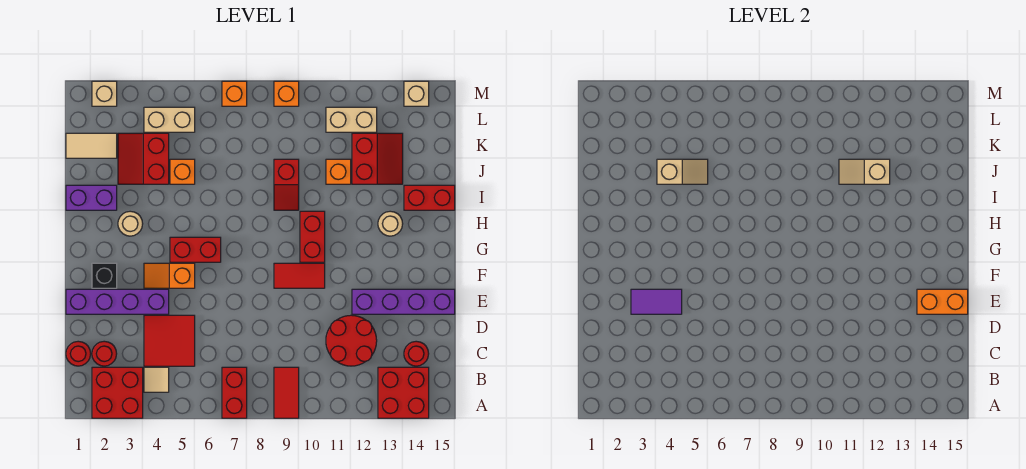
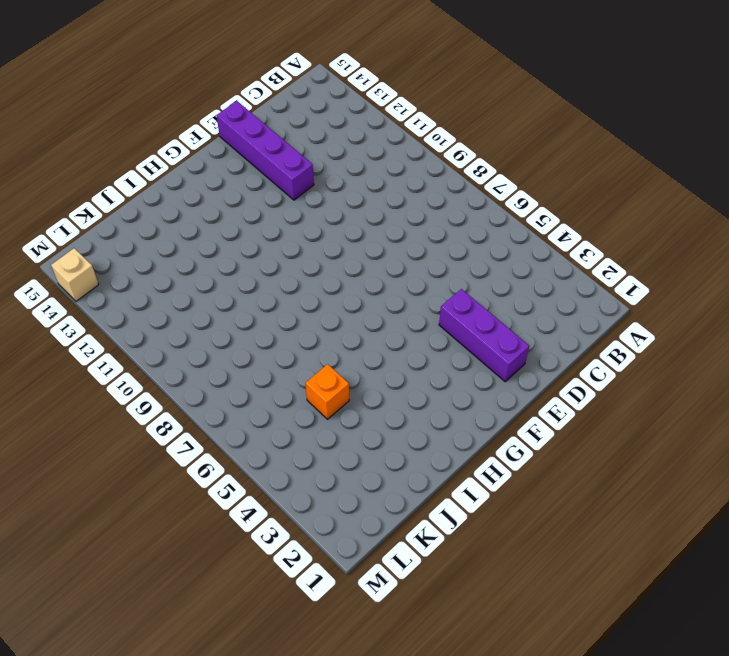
purple brick E2:E4 level 1 -> purple brick E1:E4 level 1
none -> red brick A2:B3 level 1
none -> red brick A7:B7 level 1
none -> red tile A9:B9 level 1
none -> red brick A13:B14 level 1

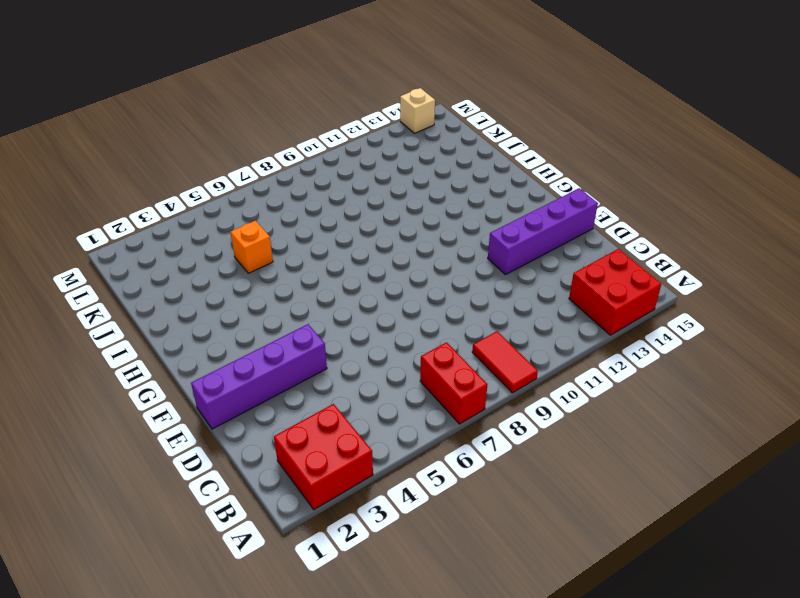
none -> tan tile B4 level 1
none -> red round brick C1 level 1
none -> red round brick C2 level 1
none -> red tile C4:D5 level 1

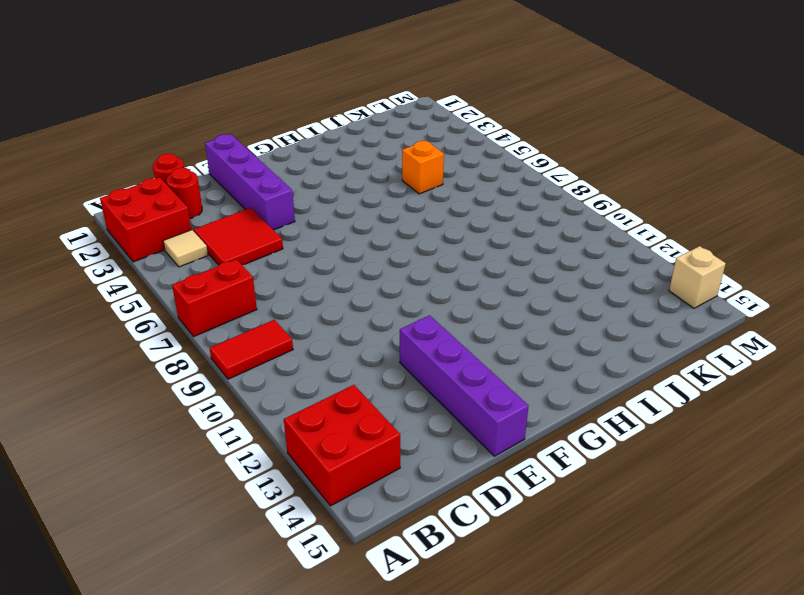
none -> red round brick C11:D12 level 1
none -> red round brick C14 level 1
none -> black brick F2 level 1
none -> orange slope F4:F5 level 1 top 5

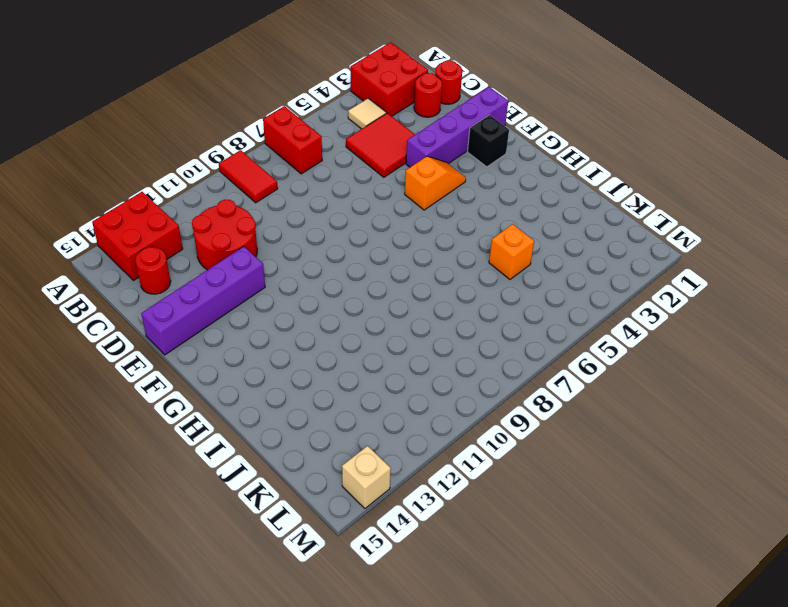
none -> red tile F9:F10 level 1
none -> red brick G5:G6 level 1
none -> red brick G10:H10 level 1
none -> tan round brick H3 level 1

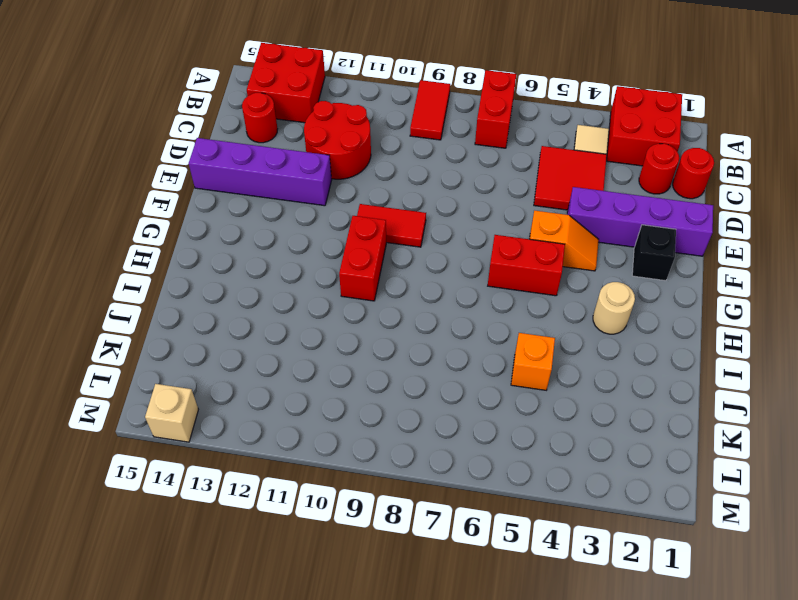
none -> tan round brick H13 level 1
none -> purple brick I1:I2 level 1
none -> red slope I9:J9 level 1 top J
none -> red brick I14:I15 level 1

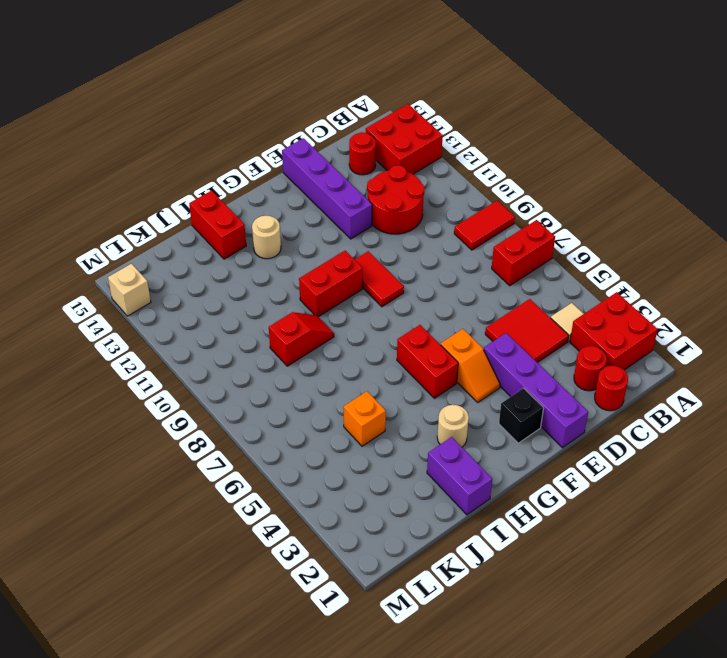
none -> red slope J3:K4 level 1 top 4
none -> orange brick J11 level 1
none -> red slope J12:K13 level 1 top 12
none -> tan tile K1:K2 level 1

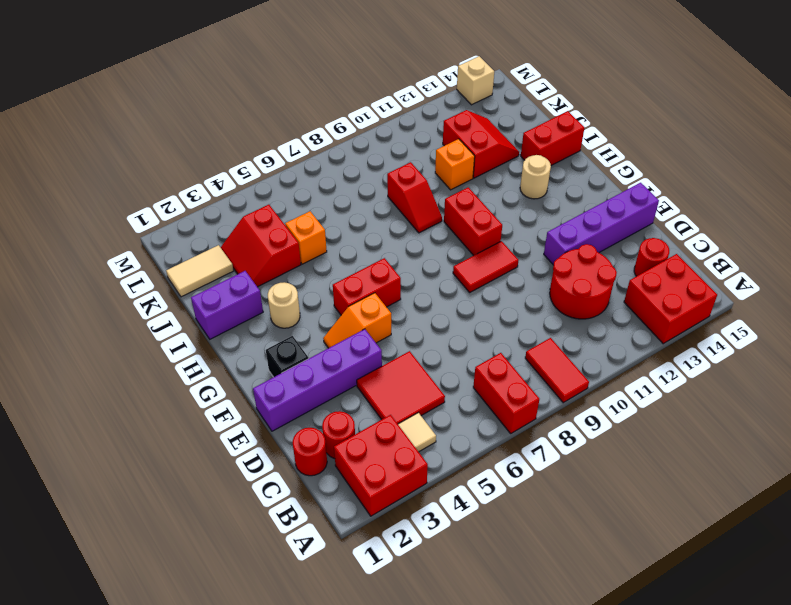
none -> tan brick L4:L5 level 1
none -> tan brick L11:L12 level 1
none -> tan brick M2 level 1
none -> orange brick M7 level 1

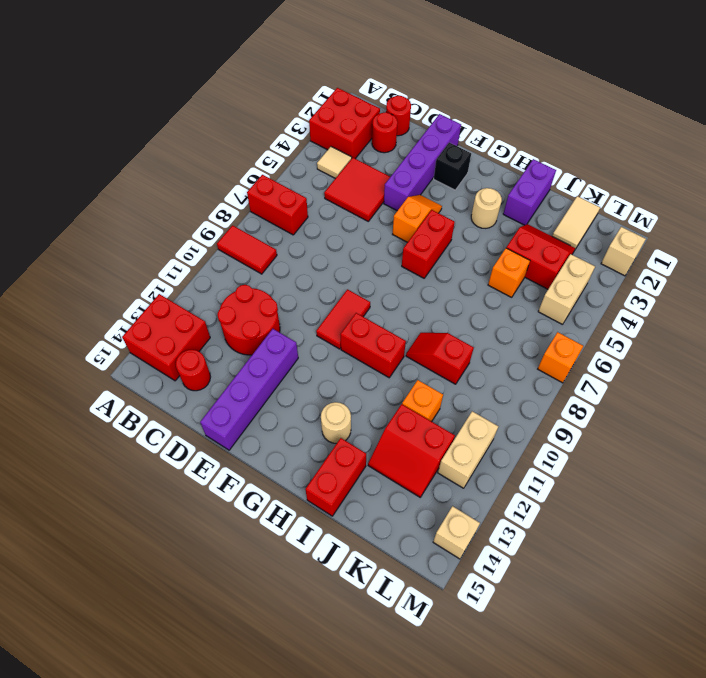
none -> orange brick M9 level 1
none -> purple tile E3:E4 level 2
none -> orange brick E14:E15 level 2
none -> tan slope J4:J5 level 2 top 4

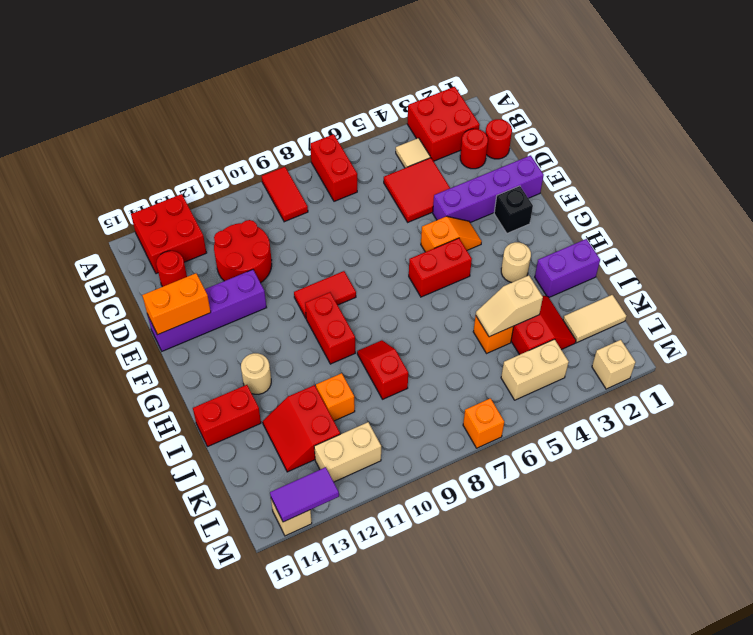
purple tile M13:M14 level 2 -> purple tile E3:E4 level 2
none -> orange brick M9 level 1
none -> tan slope J11:J12 level 2 top 12

